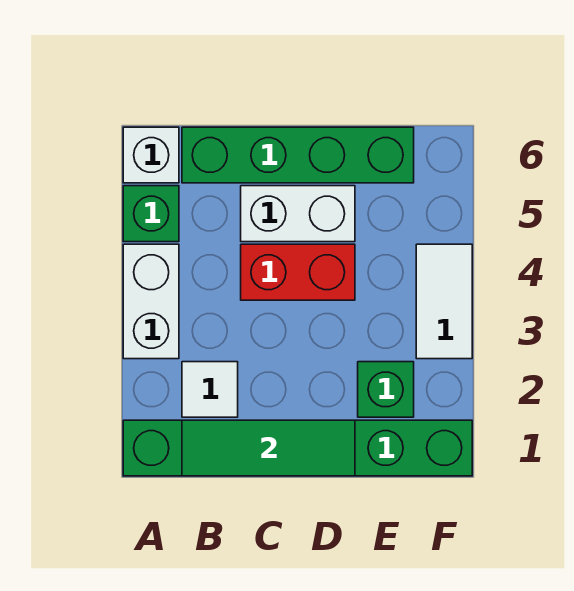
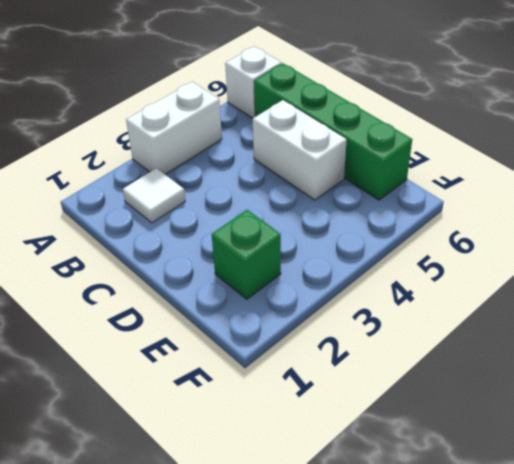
none -> green brick A1:F1 level 1
none -> green brick A5 level 1

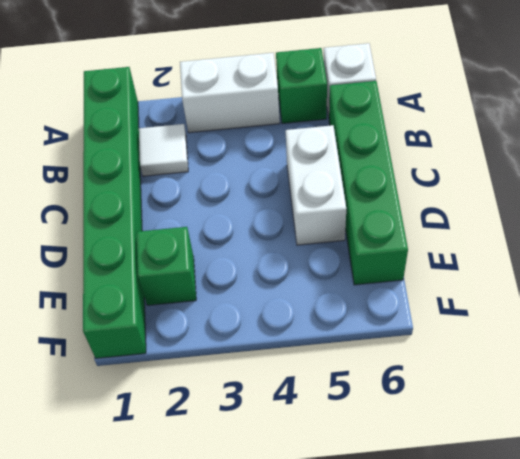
none -> red brick C4:D4 level 1
none -> white tile F3:F4 level 1

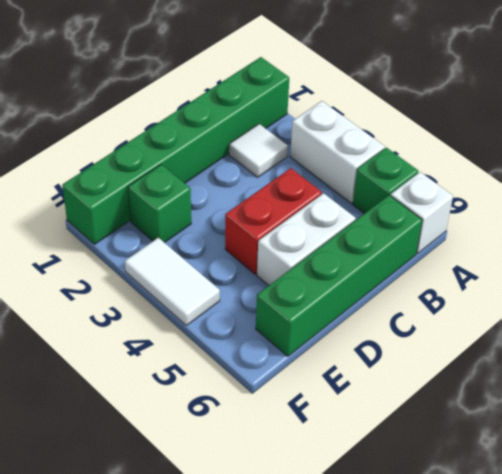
none -> green tile B1:D1 level 2

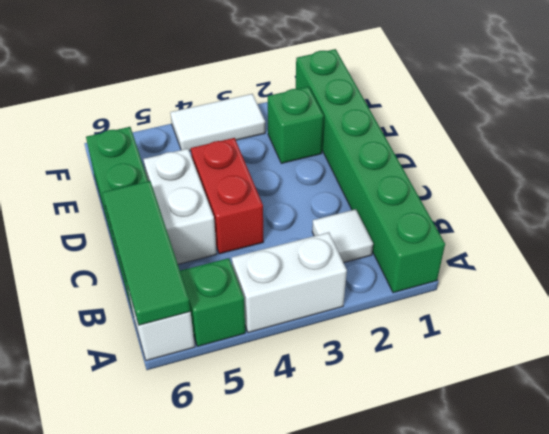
green tile A6:C6 level 2 -> green tile B1:D1 level 2

